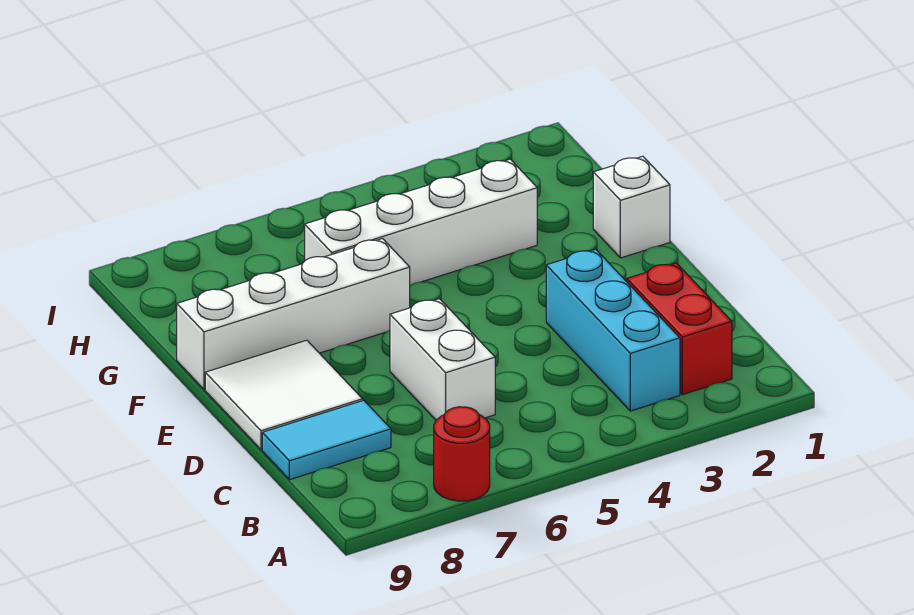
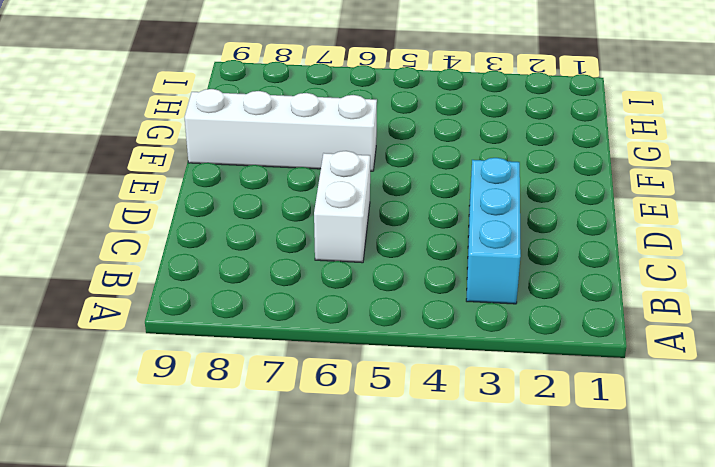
none -> red round brick A7 level 1
none -> red brick B2:C2 level 1

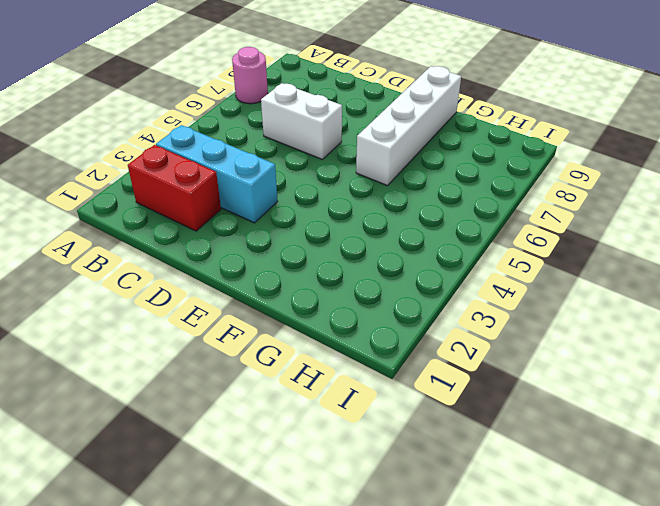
pink round brick A7 level 1 -> red round brick A7 level 1
none -> cyan tile C8:C9 level 1
none -> white tile D8:E9 level 1

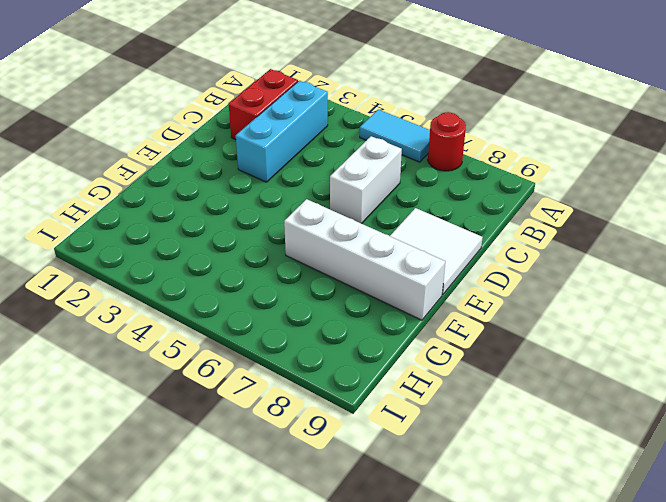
cyan tile A5:A6 level 1 -> cyan tile C8:C9 level 1
none -> white brick F1 level 1
none -> white brick G3:G6 level 1

